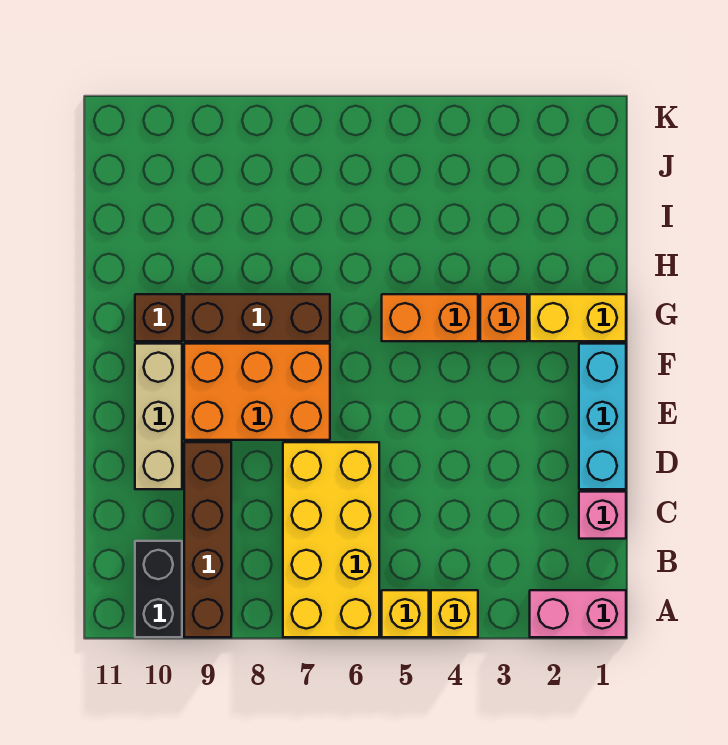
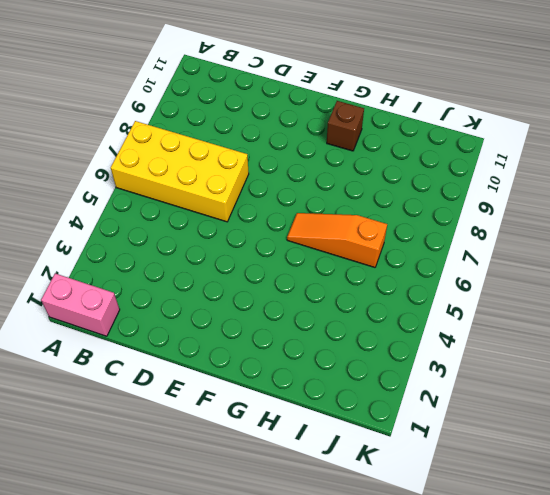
pink brick A1:B1 level 1 -> pink brick A1:A2 level 1
orange slope G6:I6 level 1 top I -> none
none -> yellow brick A4 level 1
none -> yellow brick A5 level 1
none -> brown brick A9:D9 level 1

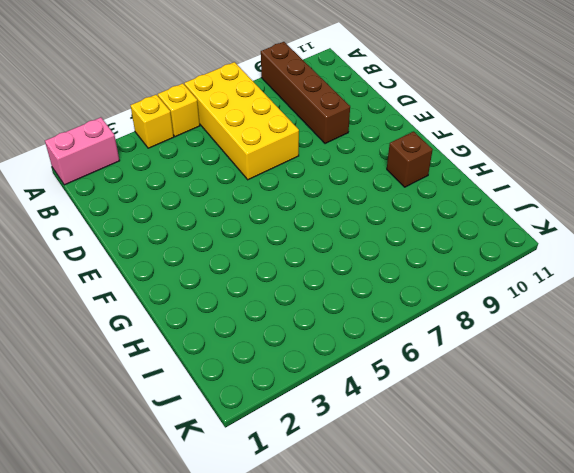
none -> black brick A10:B10 level 1
none -> pink brick C1 level 1
none -> cyan brick D1:F1 level 1

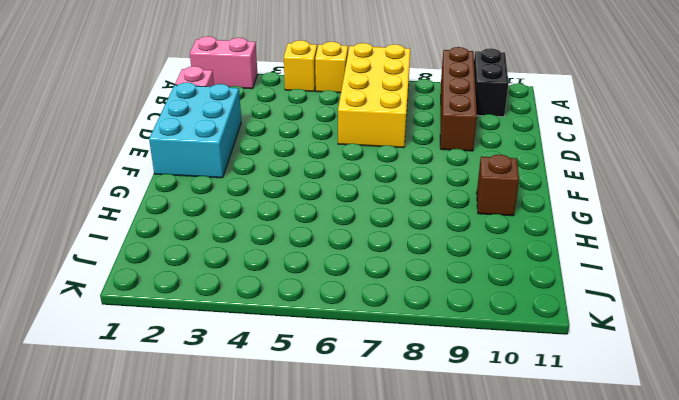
cyan brick D1:F2 level 1 -> cyan brick D1:F1 level 1
none -> tan brick D10:F10 level 1
none -> orange brick E7:F9 level 1
none -> yellow brick G1:G2 level 1

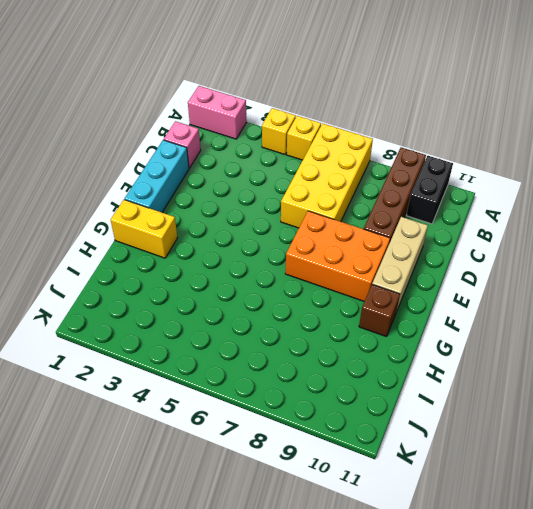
none -> orange brick G3 level 1
none -> orange brick G4:G5 level 1
none -> brown brick G7:G9 level 1

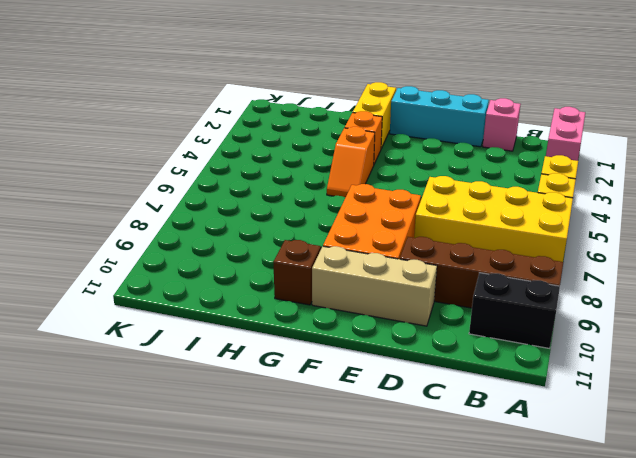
orange slope G4:G5 level 1 top 4 -> orange brick G4:G5 level 1
none -> brown brick G7:G9 level 1

